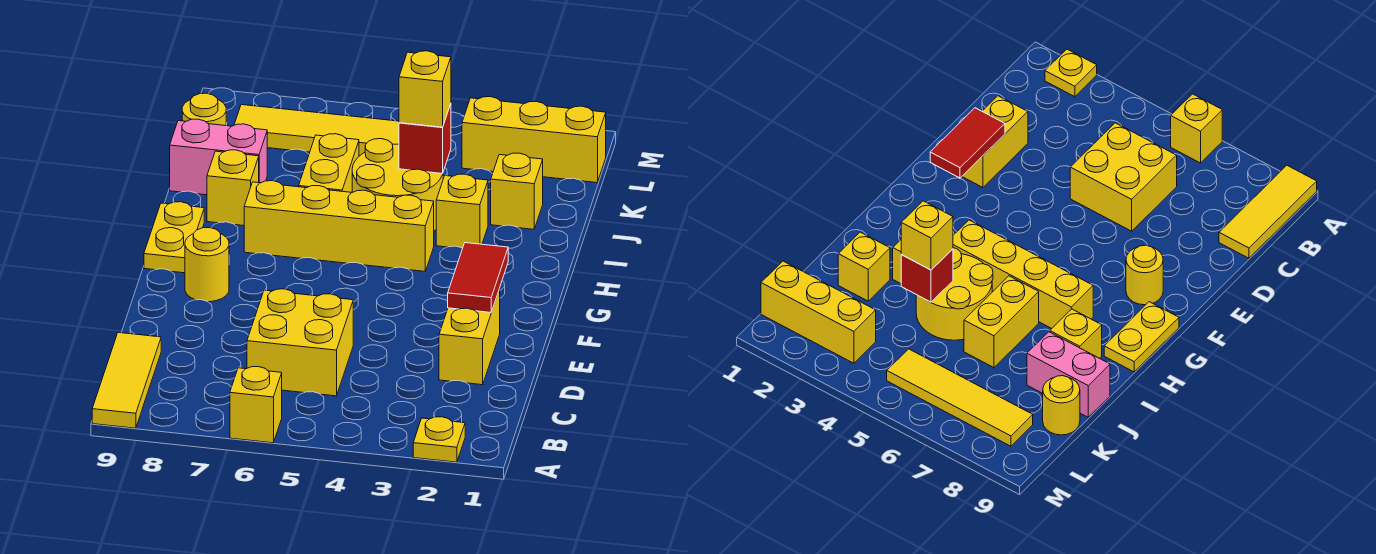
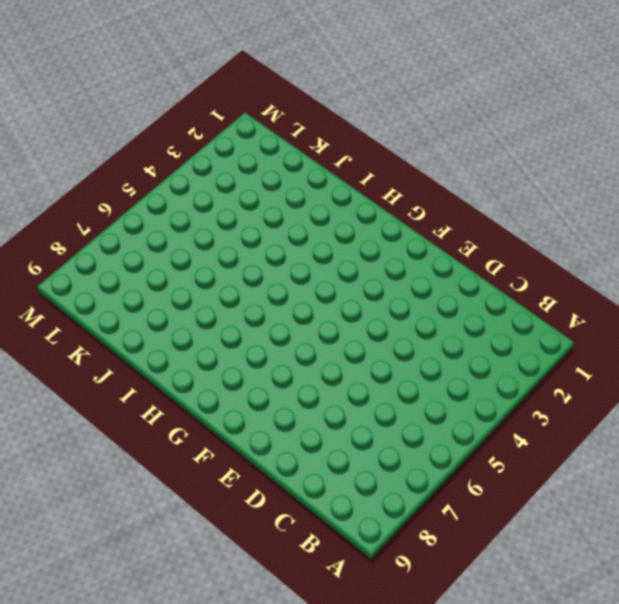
none -> yellow plate A2 level 1
none -> yellow brick A6 level 1
none -> yellow tile A9:C9 level 1

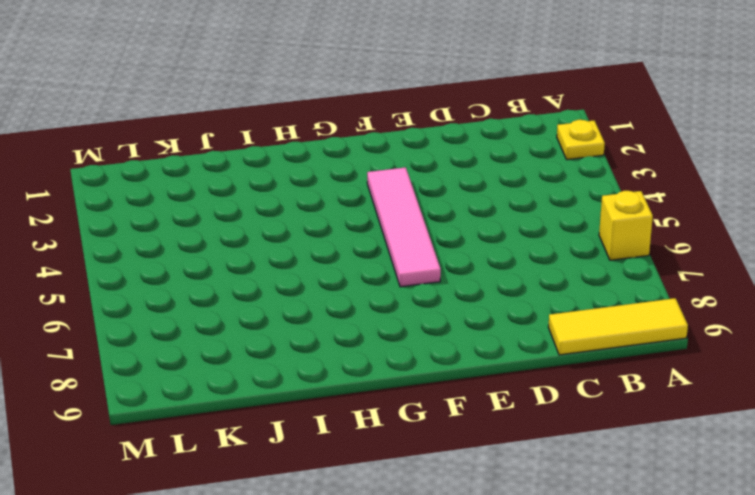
pink tile F3:F6 level 1 -> none
none -> yellow brick C5:D6 level 1
none -> yellow brick D2:E2 level 1
none -> yellow round brick F8 level 1

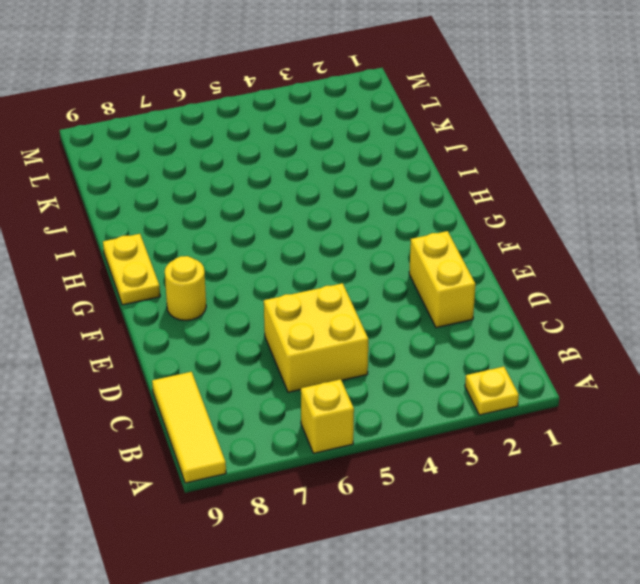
none -> yellow brick H4:H7 level 1
none -> yellow brick I3 level 1
none -> yellow round brick I4:J5 level 1

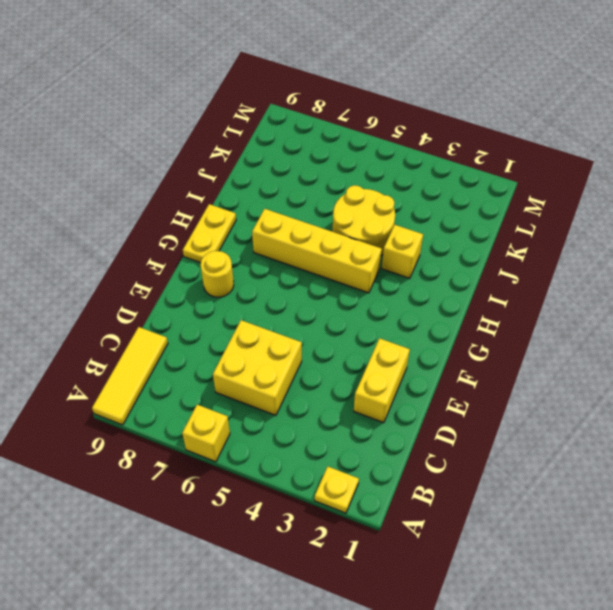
none -> yellow brick I6:J6 level 1
none -> yellow brick I8 level 1
none -> yellow brick J2 level 1

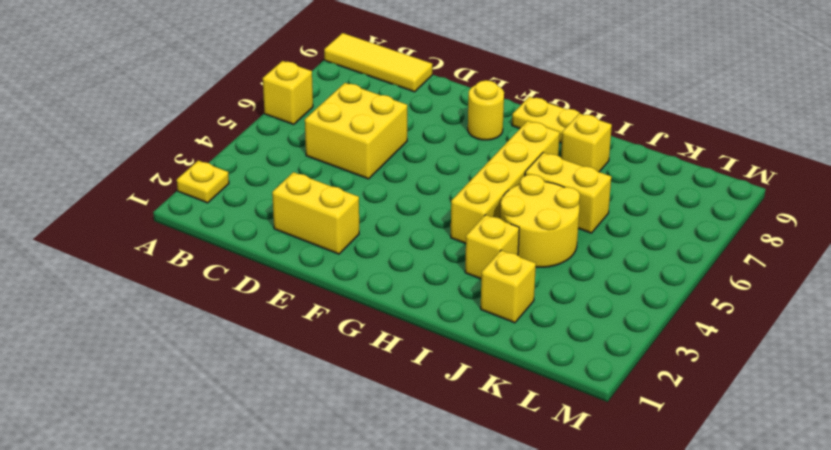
none -> pink brick J8:J9 level 1
none -> yellow round brick K9 level 1
none -> yellow brick L1:L3 level 1

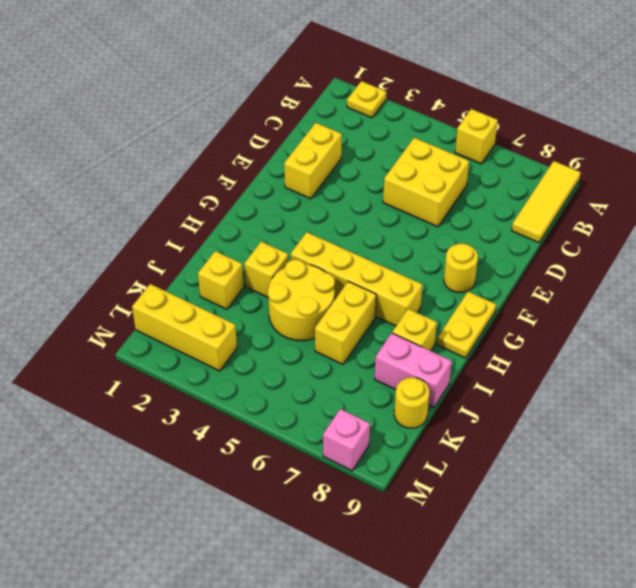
pink brick M8 level 1 -> none
none -> yellow tile L5:L8 level 1
none -> red tile E2:F2 level 2
none -> red brick J4 level 2

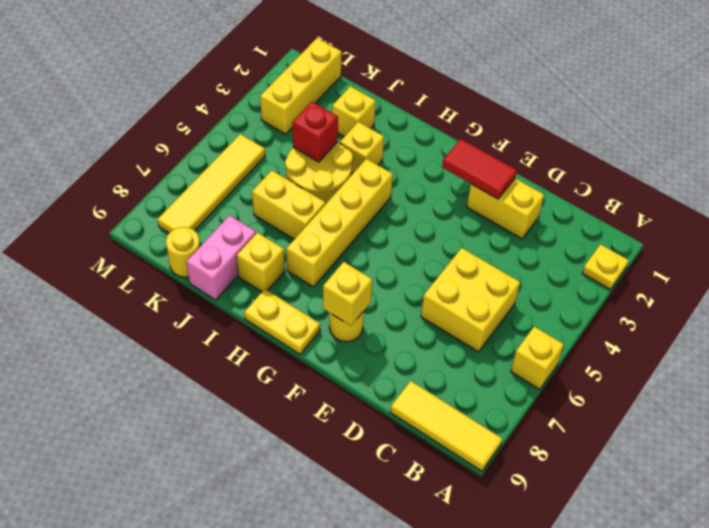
yellow brick F8 level 2 -> yellow brick J4 level 3

